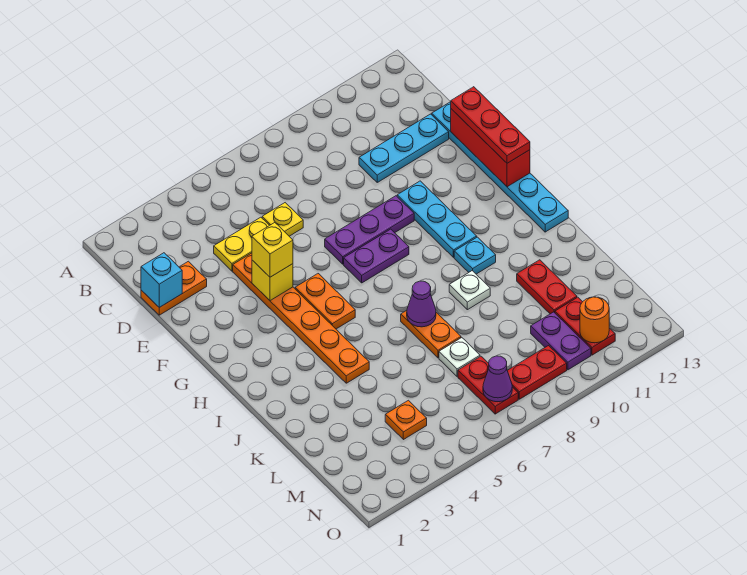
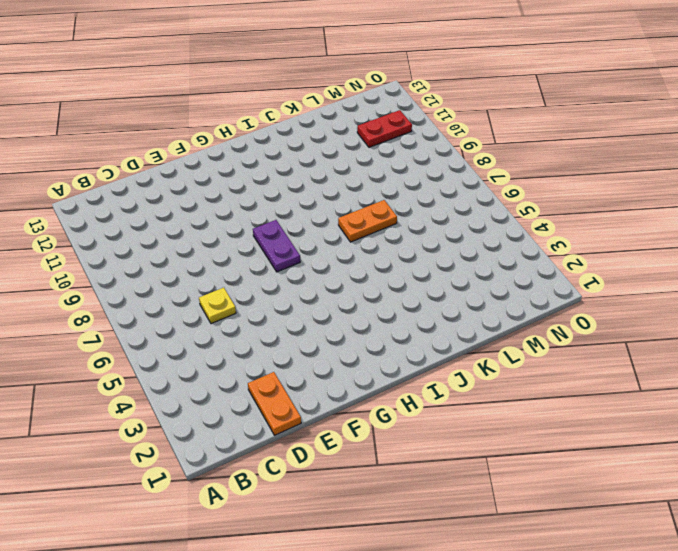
none -> yellow plate D4:D5 level 1
none -> cyan plate D10:D12 level 1
none -> cyan plate D13:I13 level 1

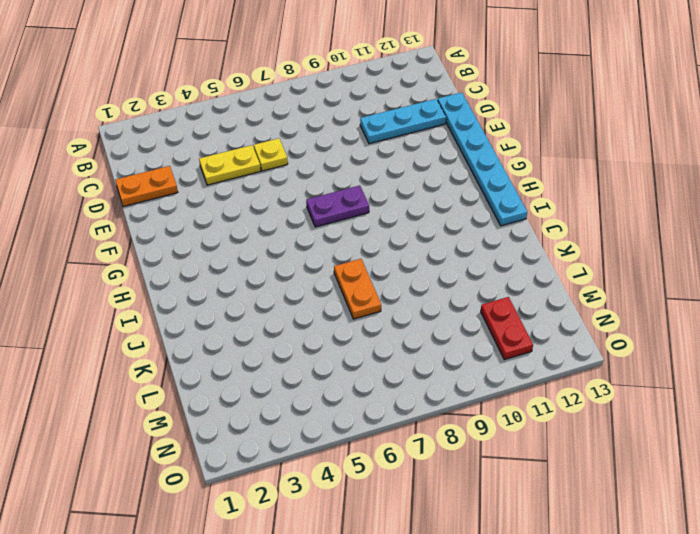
none -> orange plate E4:J4 level 1
none -> purple plate F7:F9 level 1
none -> cyan plate F10:H10 level 1

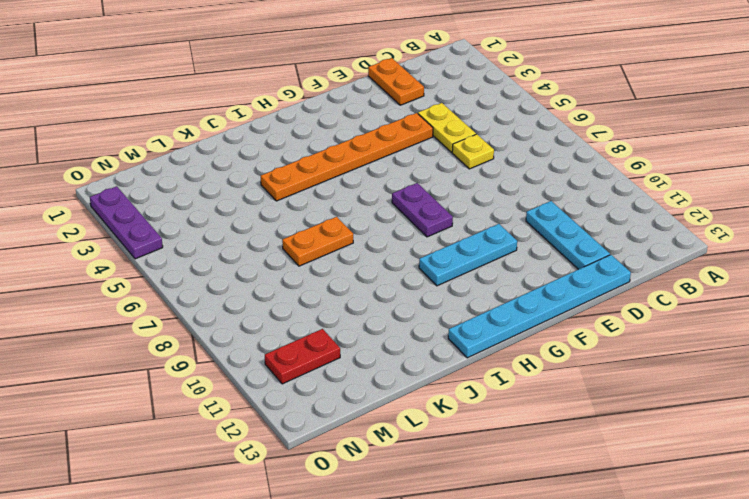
purple plate O2:O4 level 1 -> purple plate F7:F9 level 1
none -> orange plate G5:H5 level 1
none -> cyan plate I10 level 1
none -> white plate J9 level 1

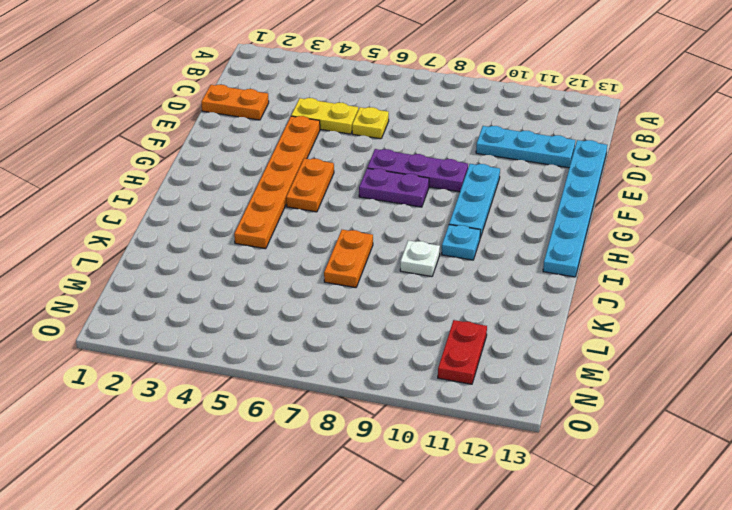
none -> red plate K11:L11 level 1
none -> white plate L7 level 1
none -> orange plate M4 level 1

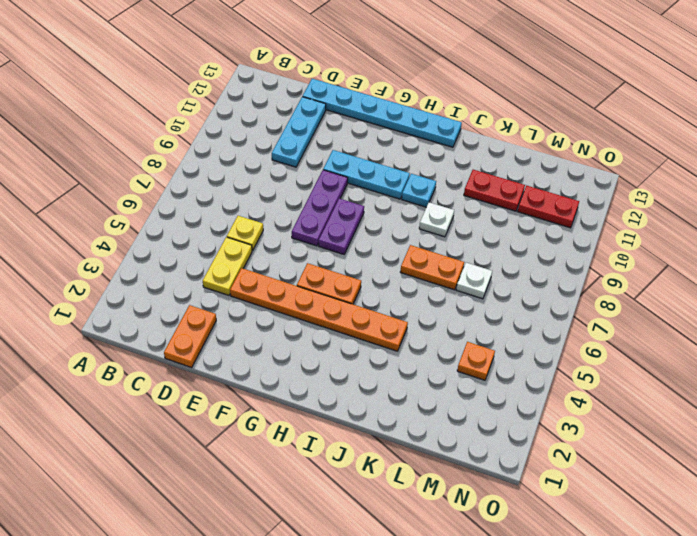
none -> red plate M7:N7 level 1
none -> purple plate M10:N10 level 1
none -> red plate N8:N9 level 1

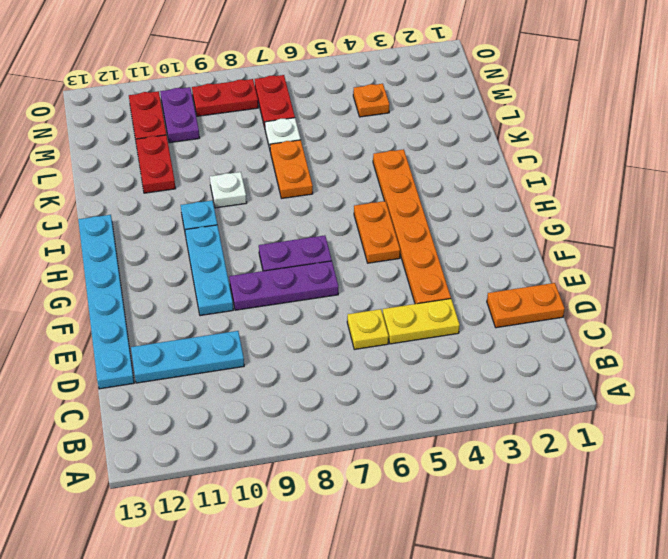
none -> cyan brick D1 level 2
none -> red brick E13:G13 level 2
none -> yellow brick F4 level 2

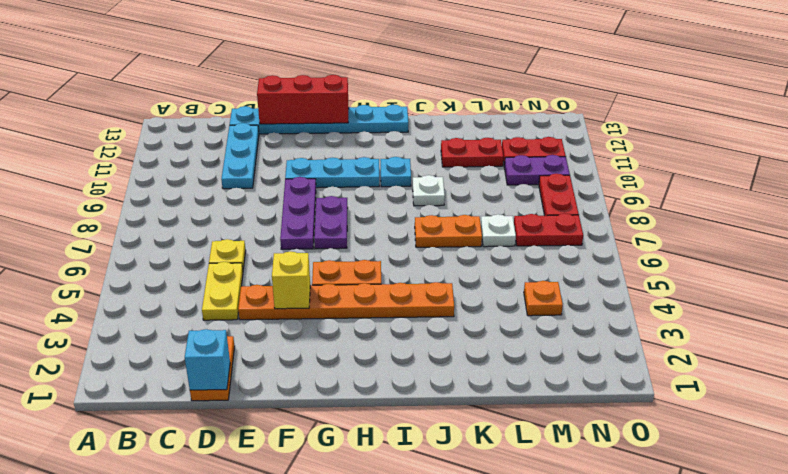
none -> purple cone J7 level 2
none -> purple cone N7 level 2
none -> orange round brick N11 level 2

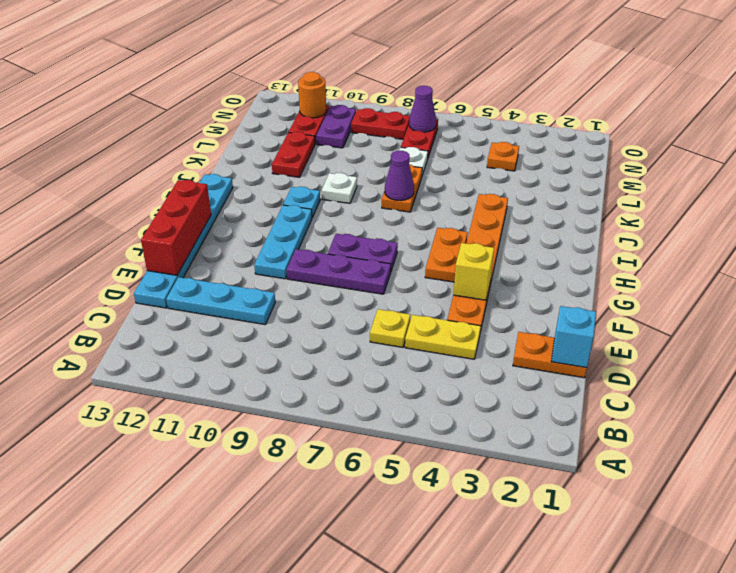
none -> red plate E13:G13 level 3
none -> yellow brick F4 level 3

